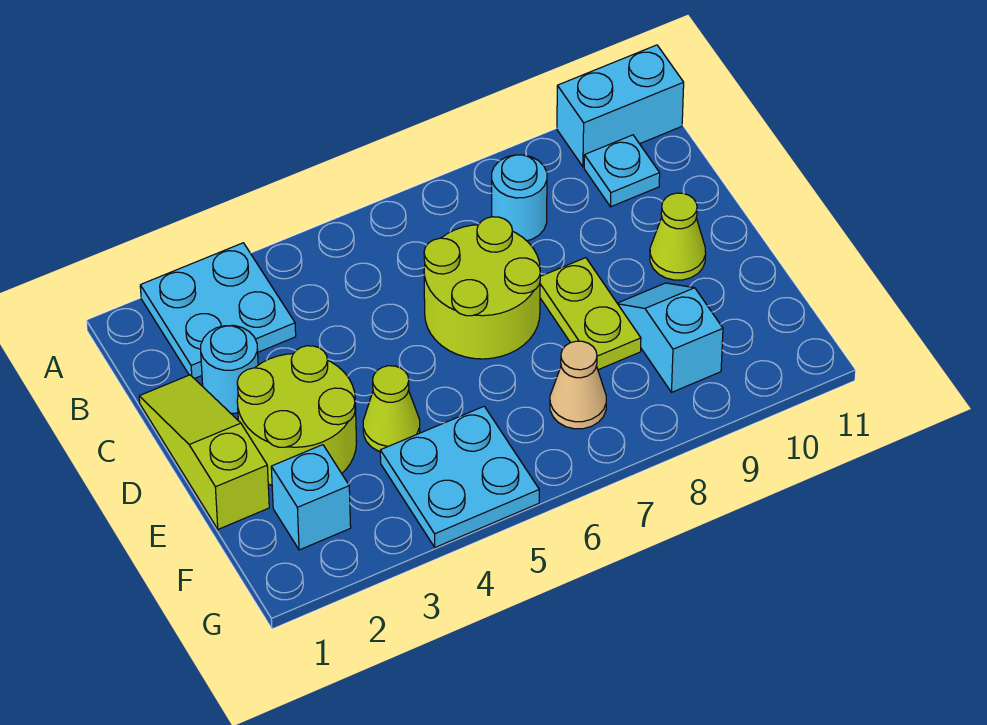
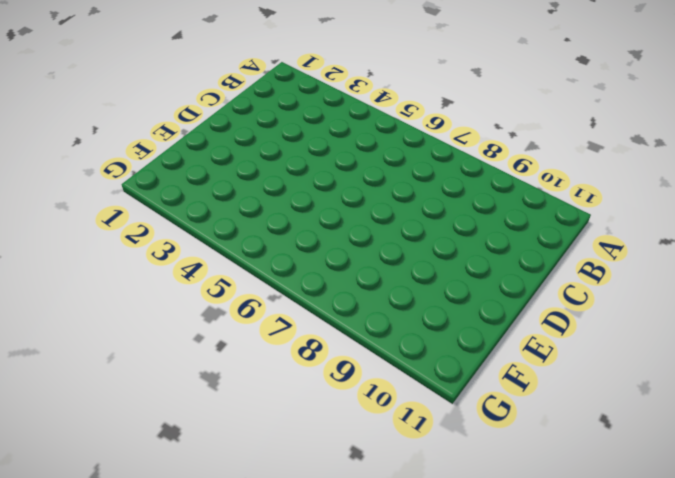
none -> cyan plate A2:B3 level 1
none -> cyan brick A10:A11 level 1
none -> cyan round brick B8 level 1

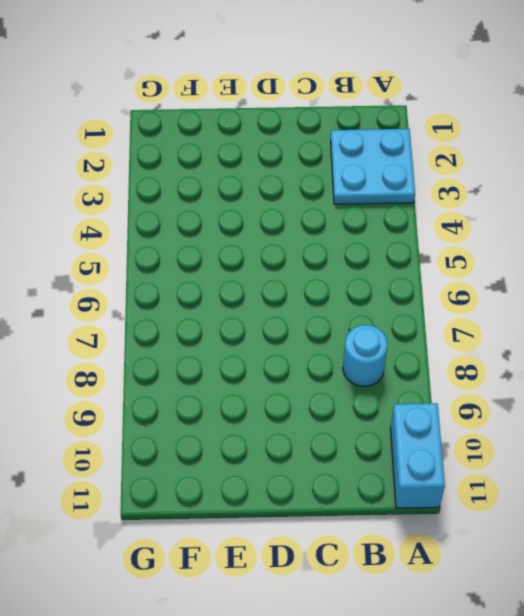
none -> cyan plate B10 level 1
none -> lime slope C1:E1 level 1 top E
none -> cyan round brick C2 level 1

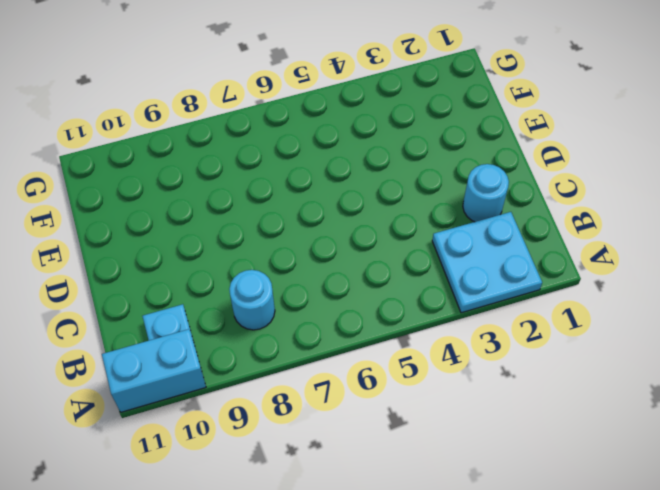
none -> lime slope C1:E1 level 1 top E
none -> lime round brick C6:D7 level 1
none -> lime round brick D2:E3 level 1

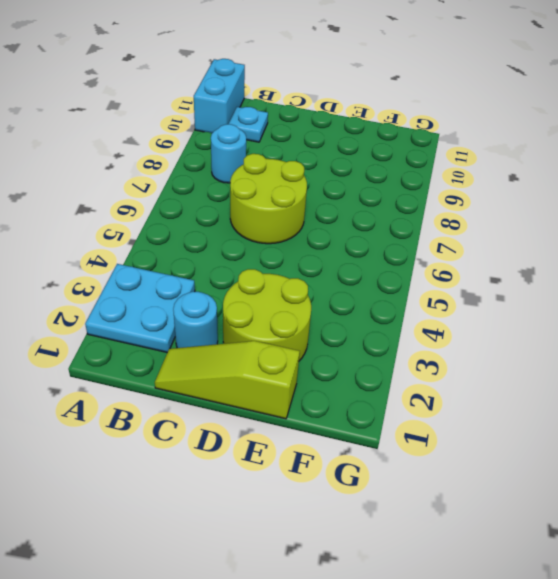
none -> lime plate D8:E8 level 1
none -> lime cone D10 level 1
none -> lime cone E4 level 1

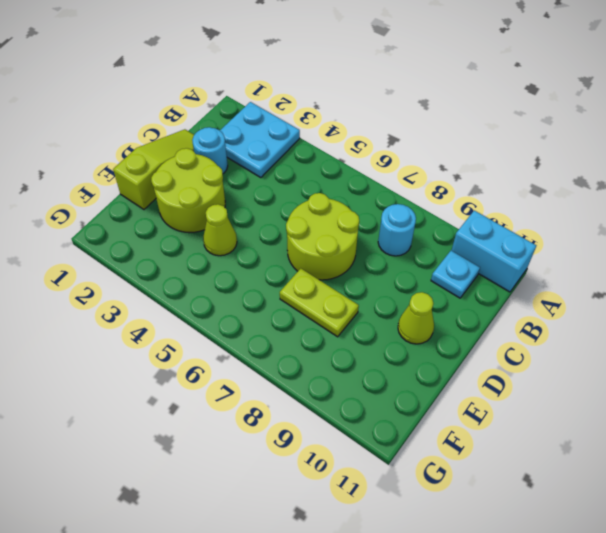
lime plate E7:E8 level 1 -> lime plate D8:E8 level 1
none -> cyan slope E9:F9 level 1 top F
none -> cyan brick F2 level 1
none -> cyan plate F4:G5 level 1

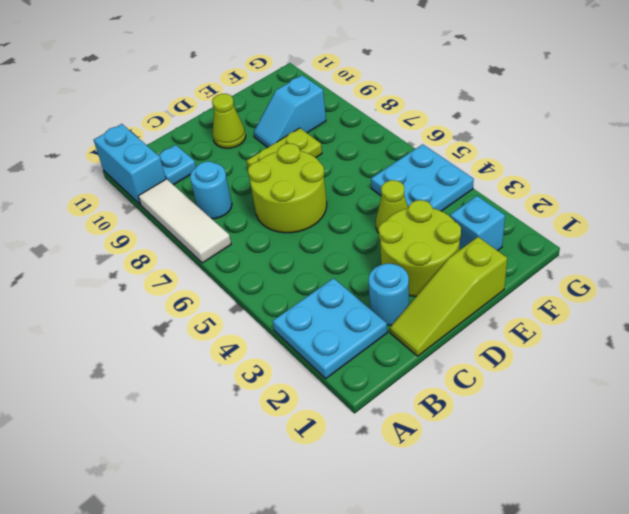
white tile A7:A9 level 1 -> none
none -> tan cone F7 level 1

